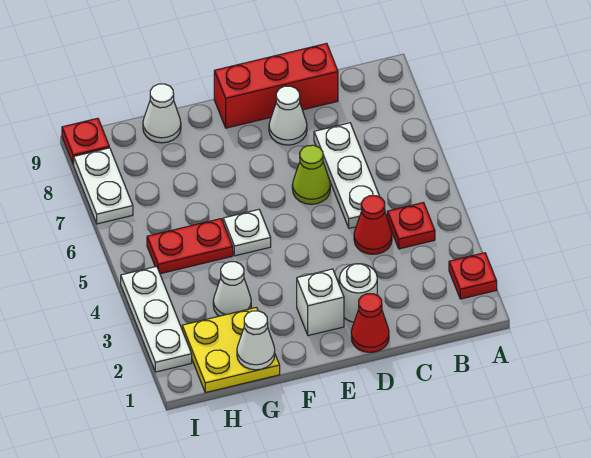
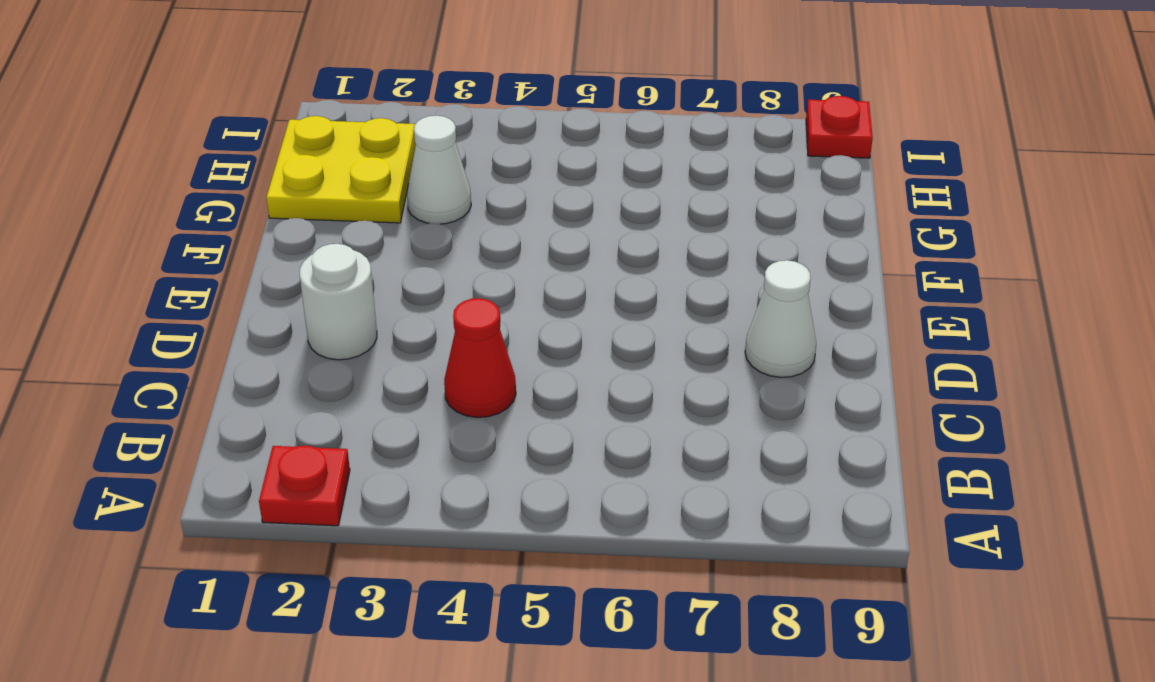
none -> red plate B4 level 1
none -> white plate C5:C7 level 1
none -> red brick C9:E9 level 1

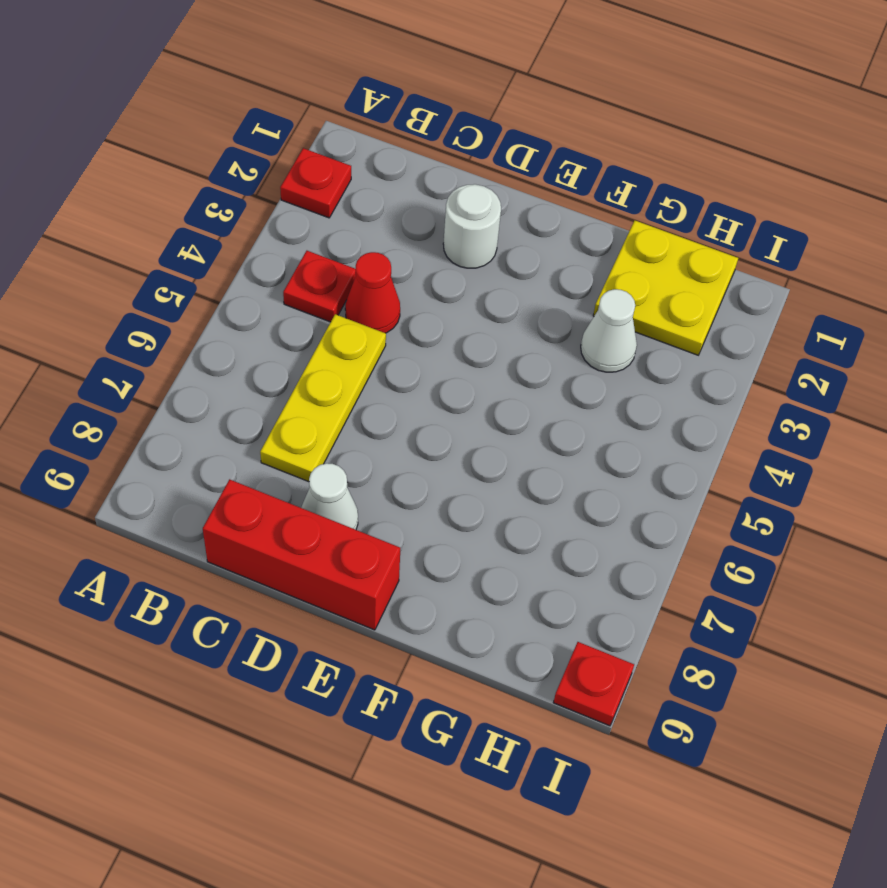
yellow plate C5:C7 level 1 -> white plate C5:C7 level 1
none -> red cone D1 level 1
none -> lime cone D6 level 1
none -> white brick E2 level 1

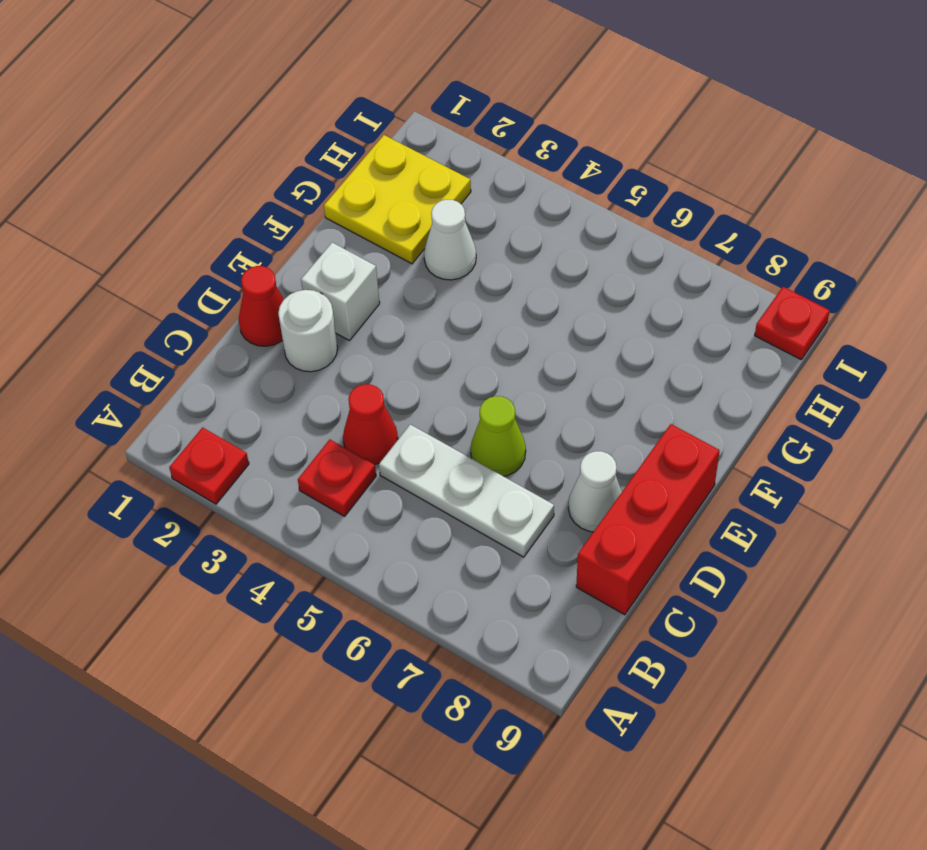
none -> white plate F5 level 1
none -> red plate G5:H5 level 1
none -> white cone G9 level 1

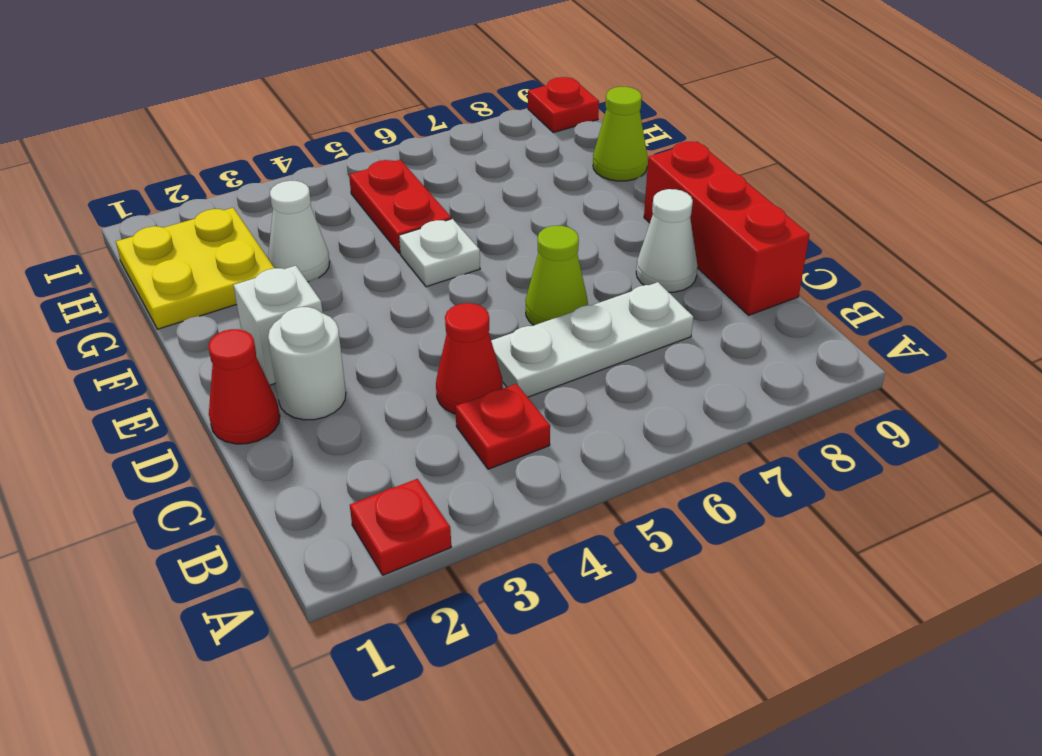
lime cone G9 level 1 -> white cone G9 level 1
none -> white plate I2:I4 level 1
none -> white plate I7:I8 level 1
none -> white cone G1 level 2

